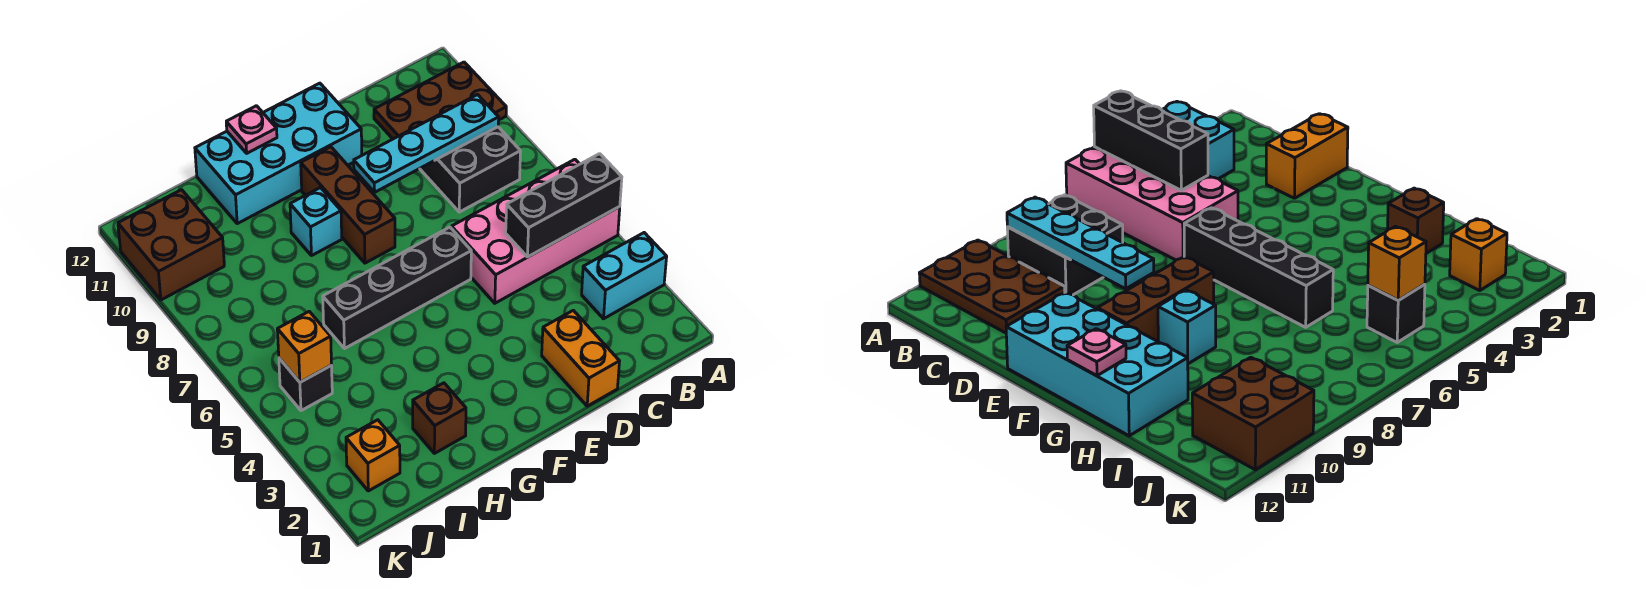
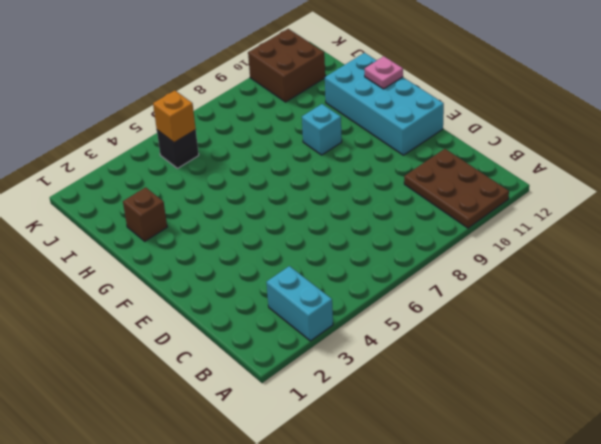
none -> pink brick A5:D6 level 1
none -> black brick B8:C9 level 1
none -> orange brick D1:D2 level 1

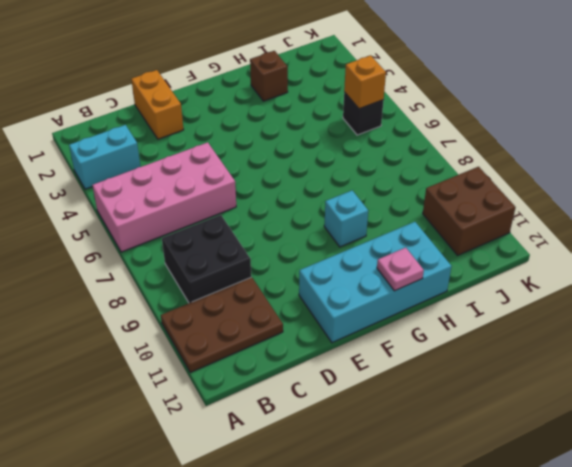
none -> black brick E6:H6 level 1
none -> brown brick F8:F10 level 1
none -> orange brick J2 level 1

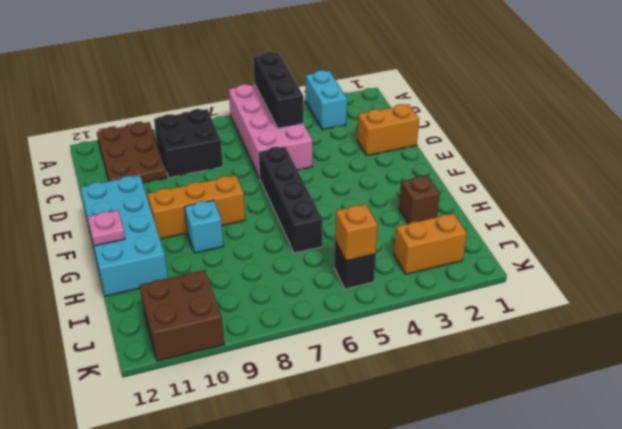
orange brick F8:F10 level 1 -> brown brick F8:F10 level 1
orange brick J2:J3 level 1 -> orange brick J2 level 1
none -> cyan plate B9:E9 level 2

